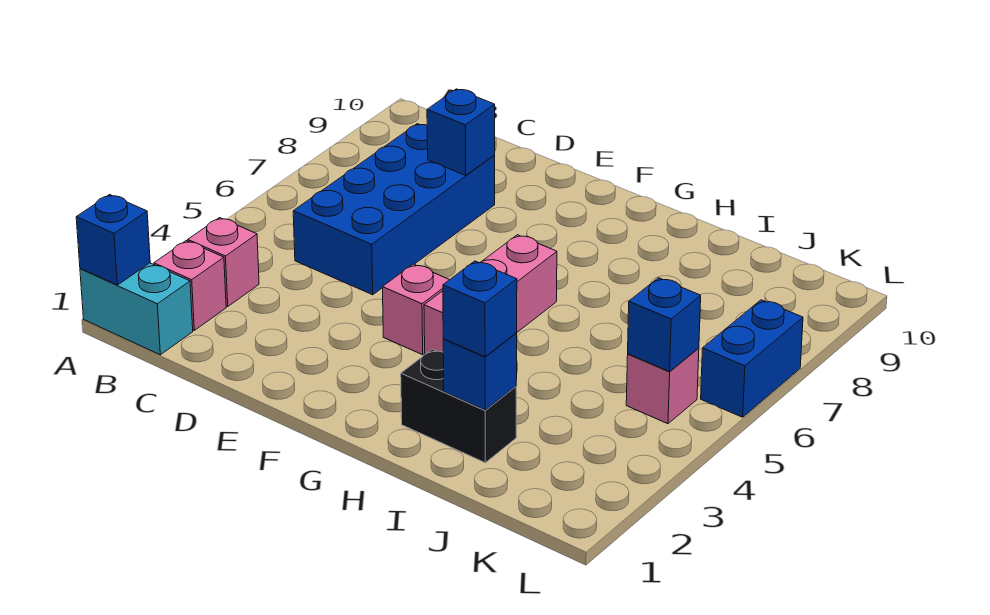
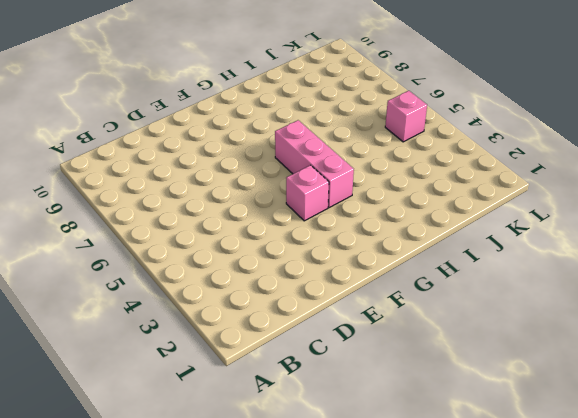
none -> cyan brick A1:B1 level 1
none -> pink brick B2 level 1
none -> pink brick B3 level 1

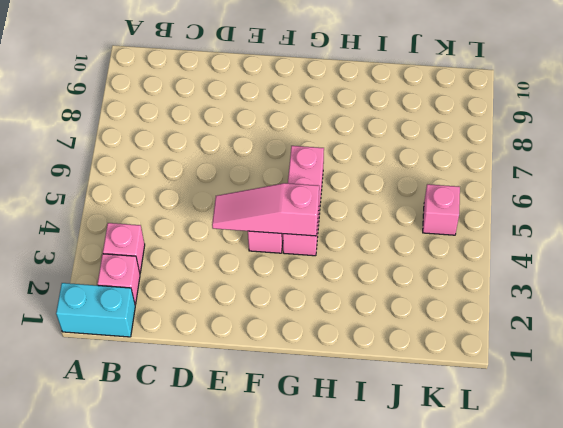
pink slope E4:G4 level 2 top G -> none
none -> blue brick C5:D8 level 1
none -> black brick H2:I2 level 1
none -> blue brick L6:L7 level 1

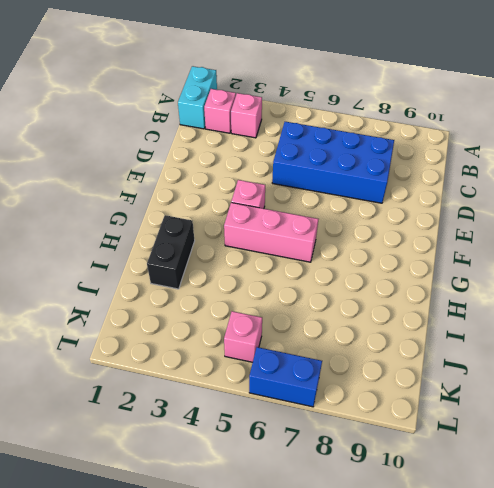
none -> blue brick A1 level 2
none -> blue brick D8 level 2
none -> blue brick I2 level 2

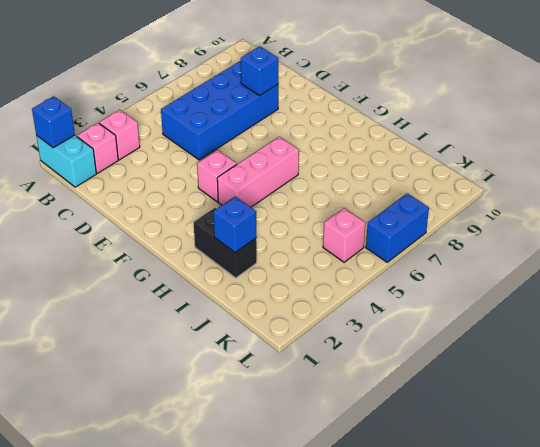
none -> blue brick K5 level 2
none -> blue brick I2 level 3

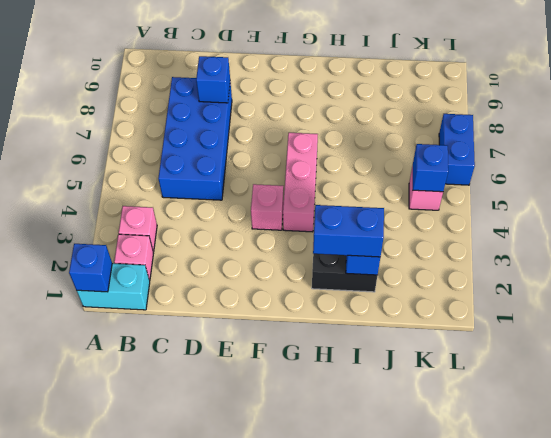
blue brick H2:I2 level 3 -> blue brick I2 level 3

